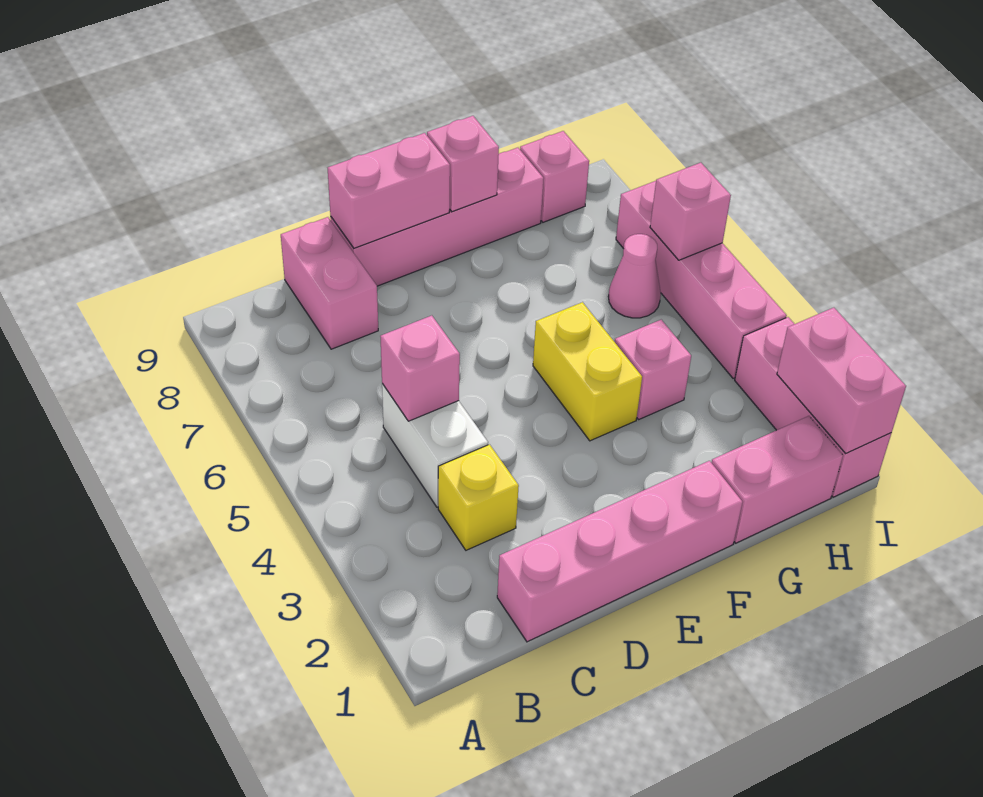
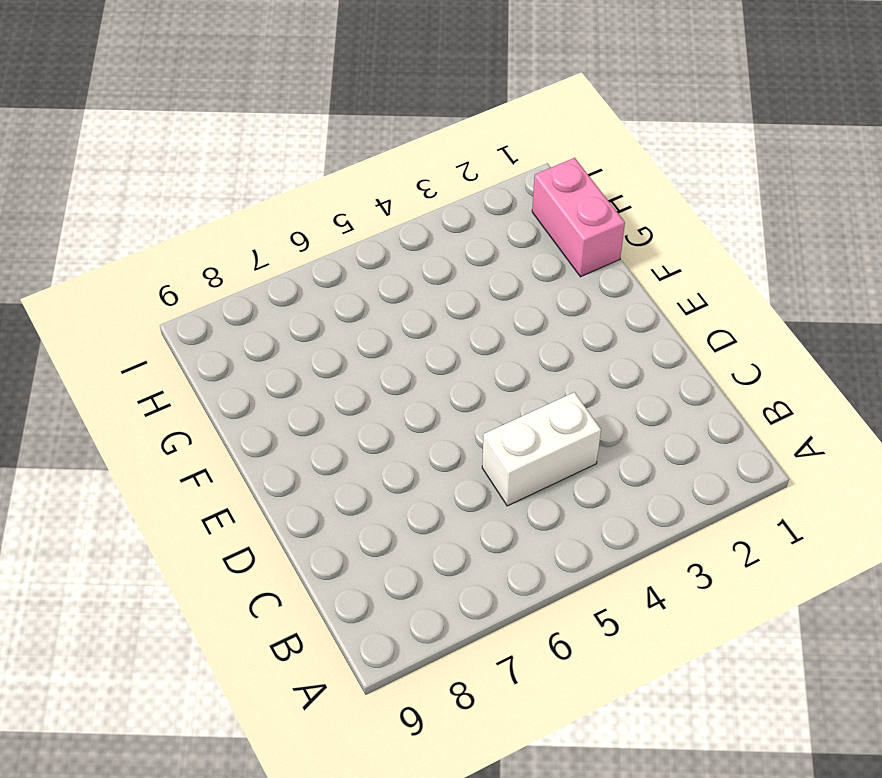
none -> pink brick C1:F1 level 1
none -> yellow brick C3 level 1
none -> pink brick C8:C9 level 1

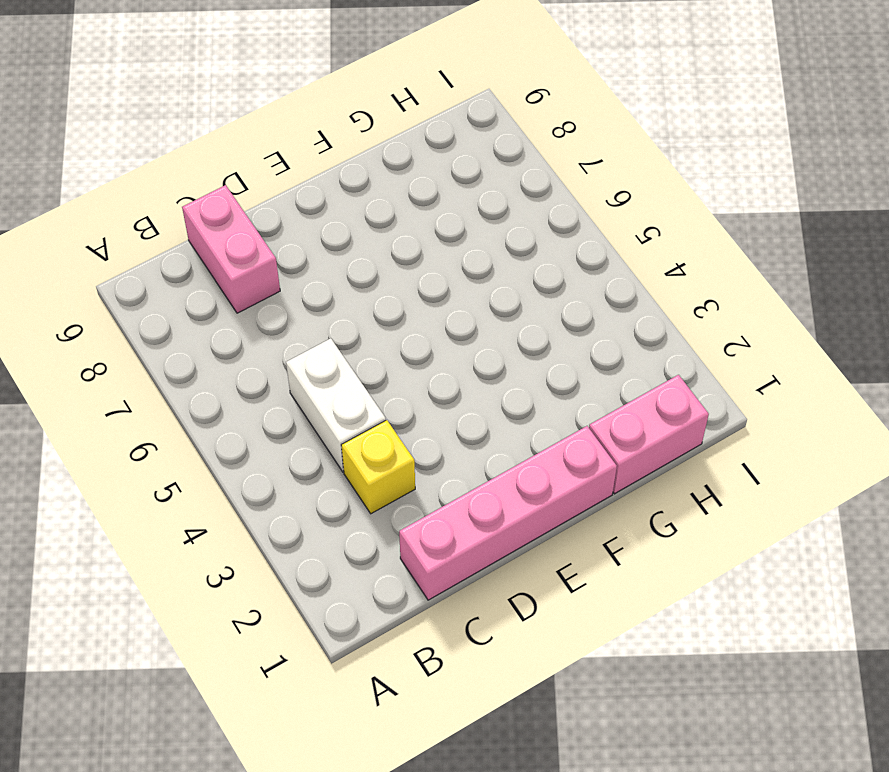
none -> pink brick D9:G9 level 1
none -> yellow brick F4:F5 level 1
none -> pink brick G4 level 1

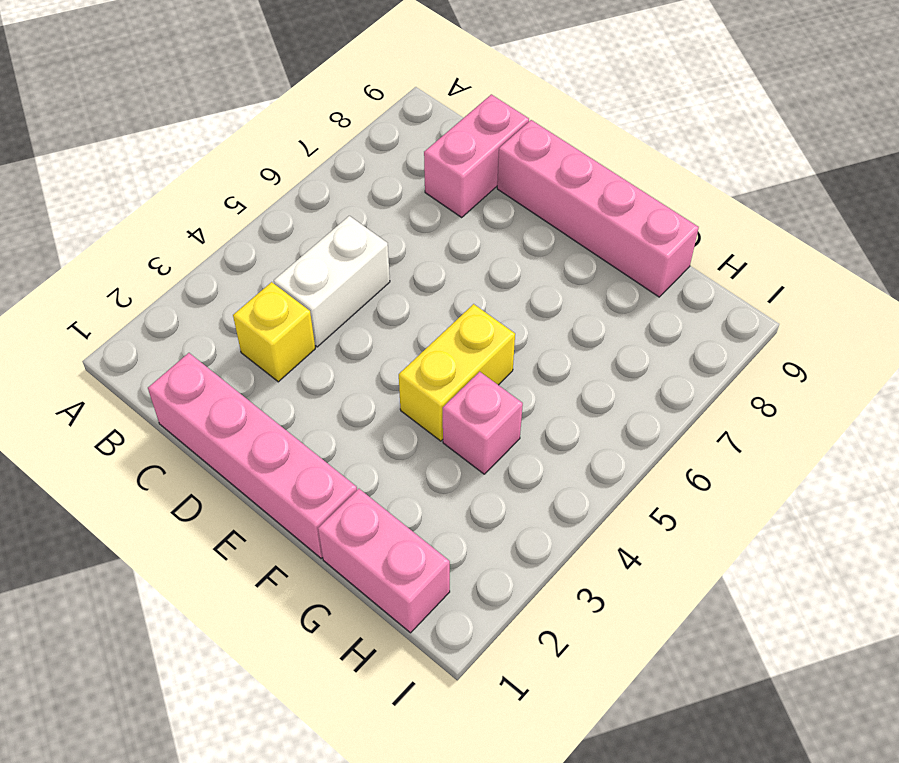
none -> pink cone H6 level 1
none -> pink brick H9 level 1
none -> pink brick I1:I3 level 1

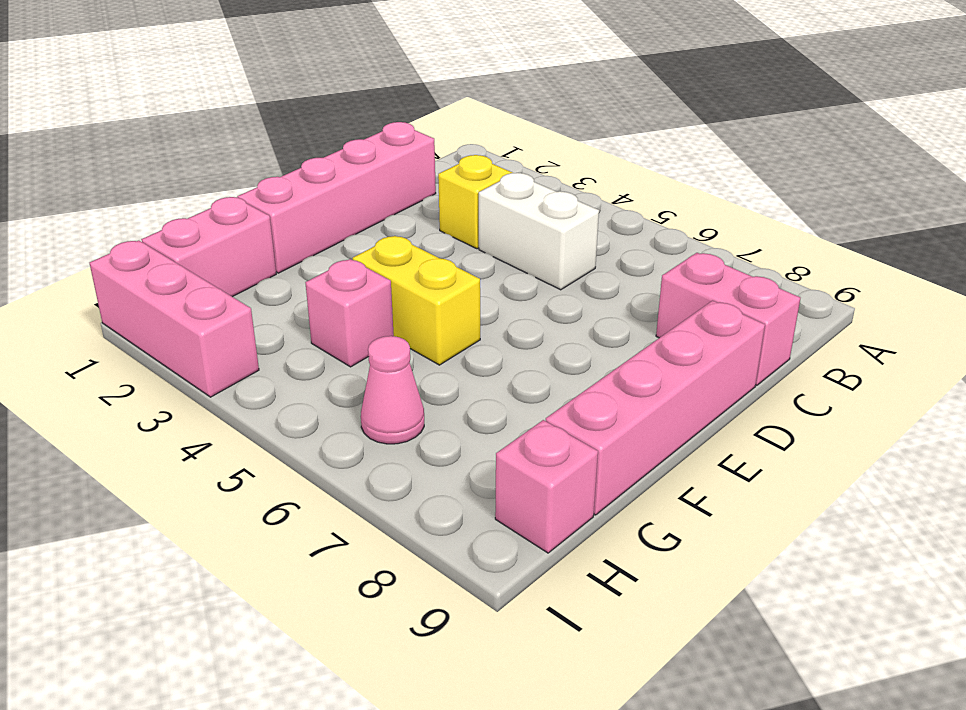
none -> pink brick I4:I7 level 1
none -> pink brick C5 level 2
none -> pink brick D9:E9 level 2

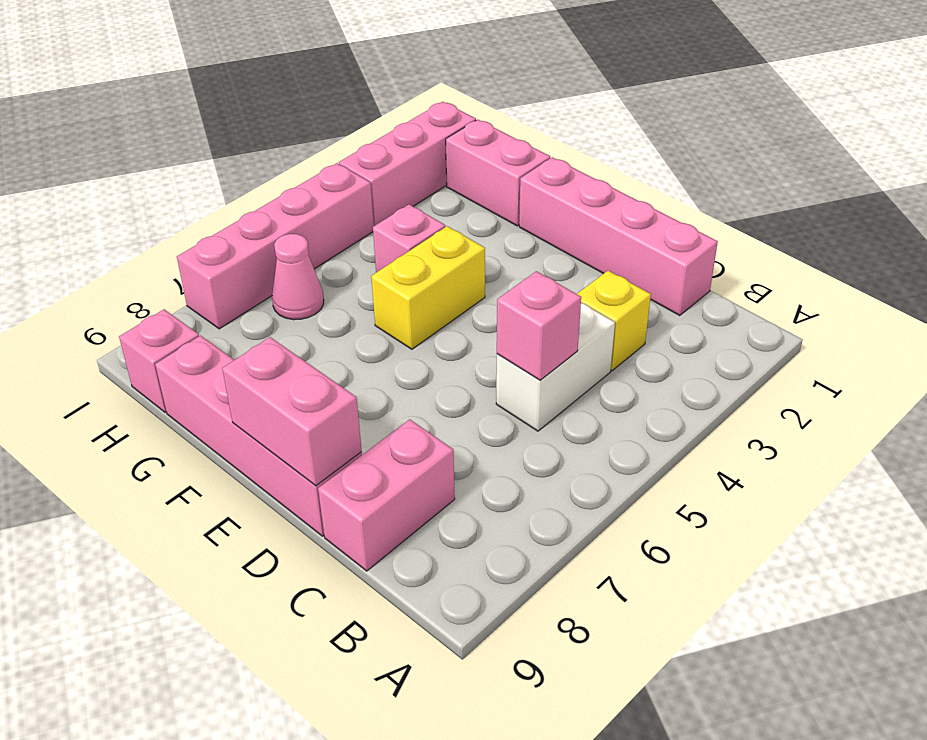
none -> pink brick F9 level 2
none -> pink brick I1:I2 level 2
none -> pink brick I6 level 2

